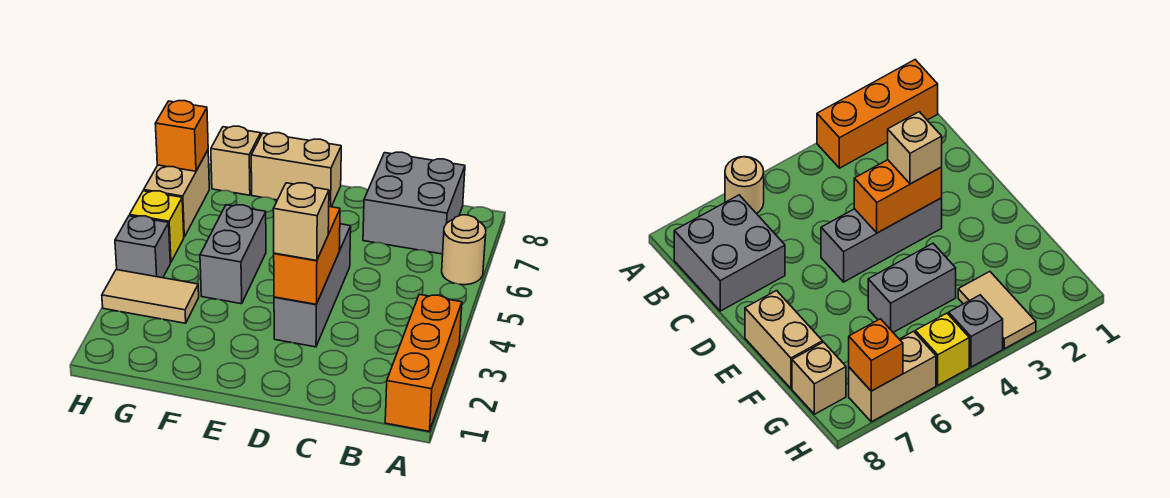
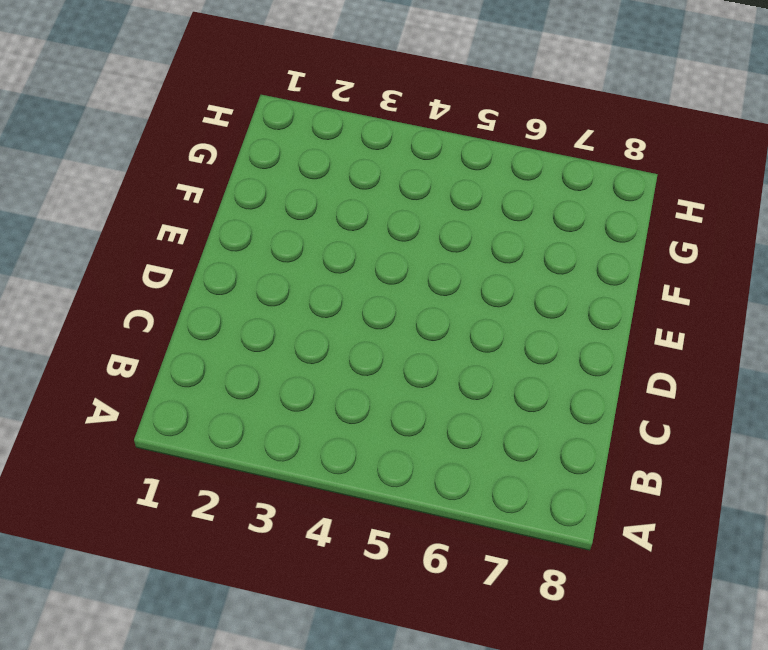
none -> orange brick A1:A3 level 1
none -> tan round brick A6 level 1
none -> grey brick B7:C8 level 1

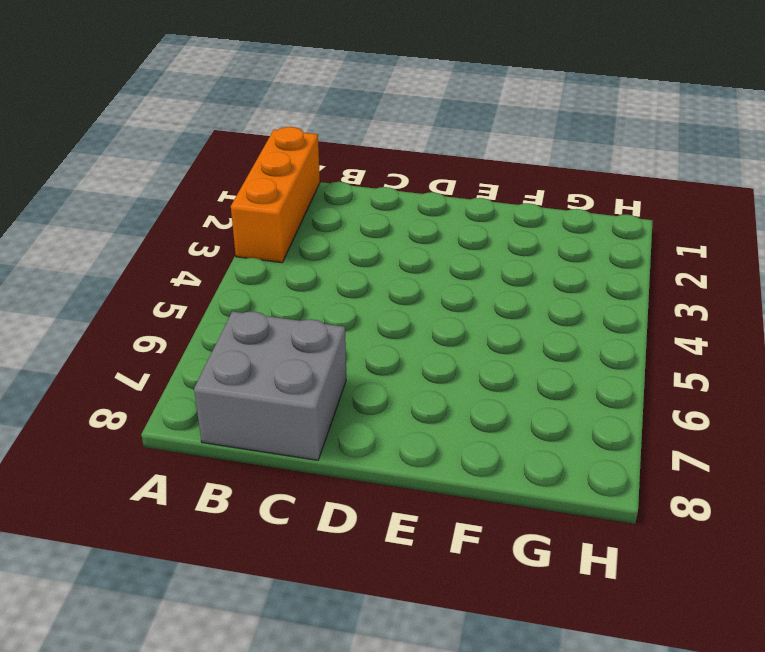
none -> tan round brick A6 level 1
none -> grey brick D3:D5 level 1
none -> tan brick E8:F8 level 1

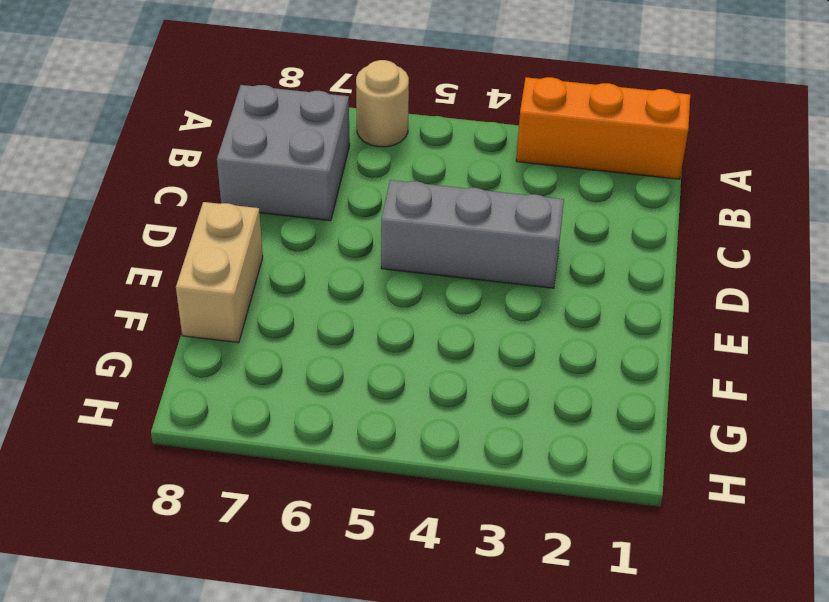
none -> grey brick F4:F5 level 1
none -> tan tile G3:H3 level 1
none -> tan brick G8 level 1

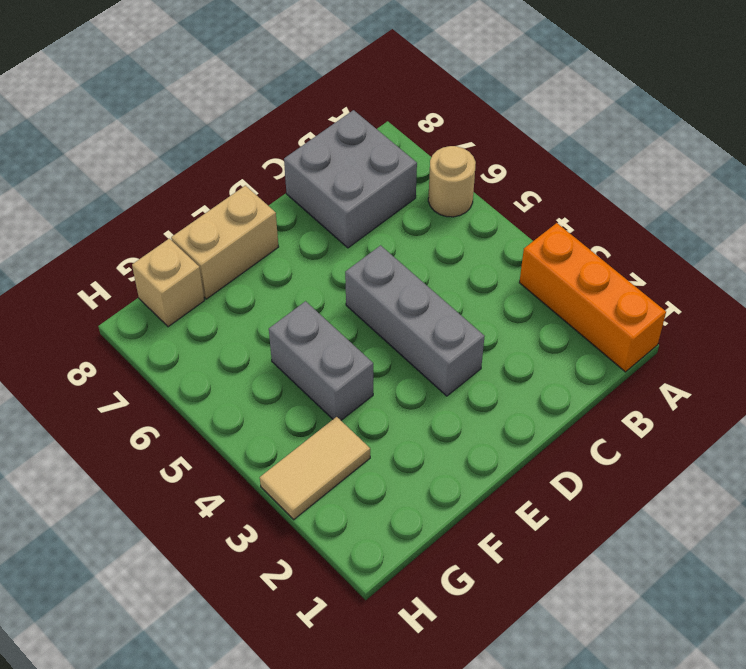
none -> grey brick H4 level 1
none -> yellow brick H5 level 1
none -> tan brick H6:H7 level 1

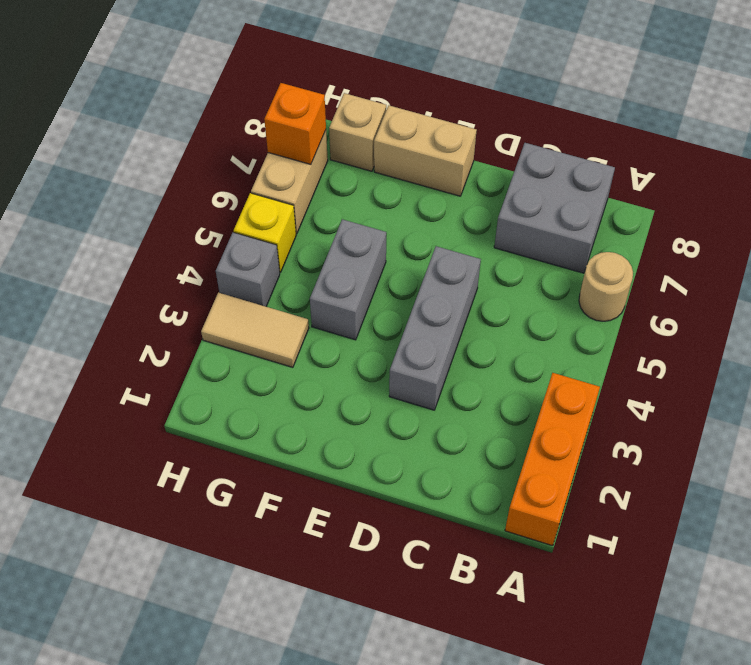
none -> orange brick D3:D4 level 2
none -> tan brick D3 level 3

